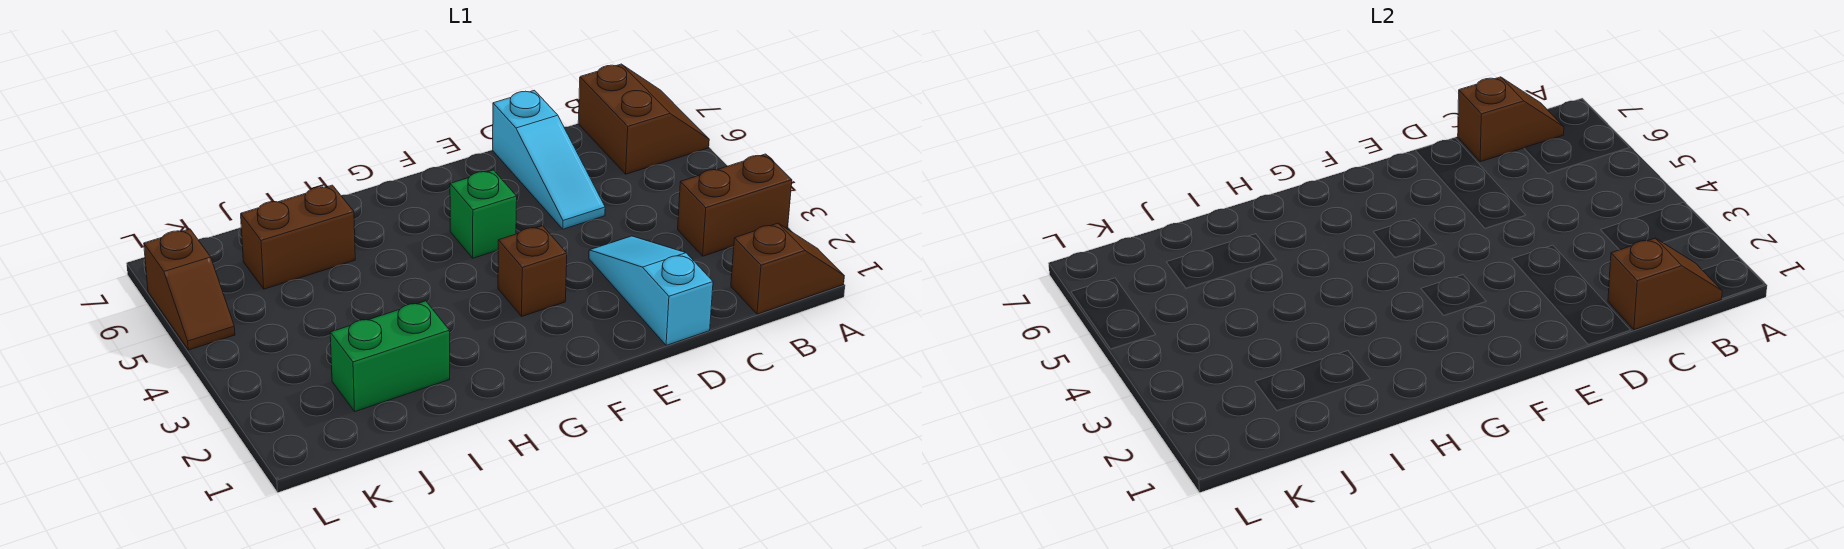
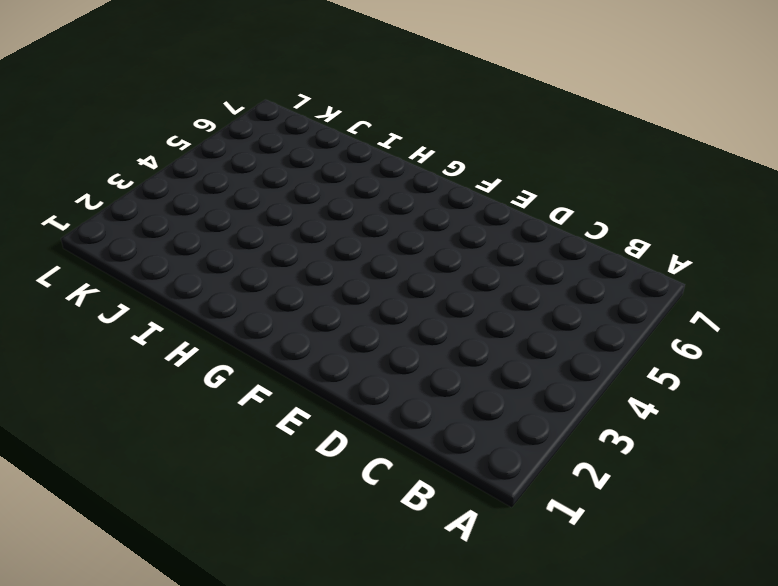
none -> brown slope A1:B1 level 1 top B
none -> brown brick A3:B3 level 1
none -> brown slope A6:B7 level 1 top B

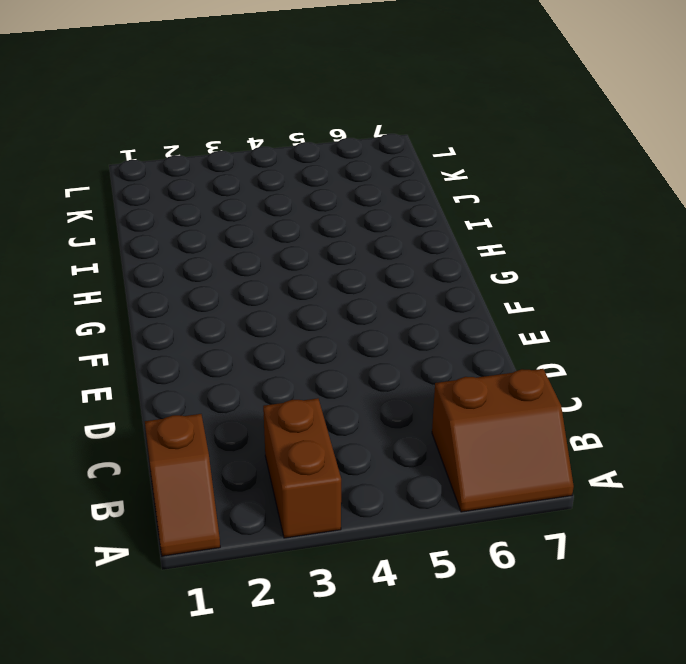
none -> cyan slope D1:D3 level 1 top 1
none -> cyan slope D5:D7 level 1 top 7
none -> brown brick F3 level 1

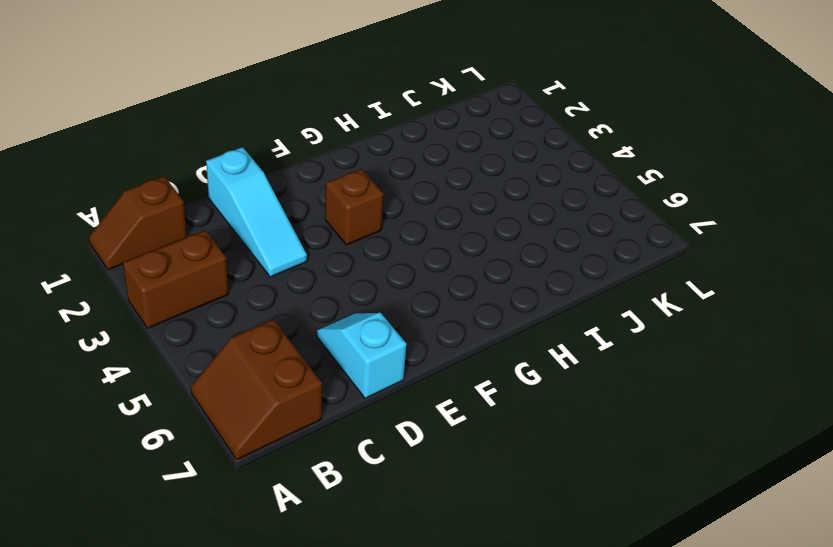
cyan slope D6:D7 level 1 top 7 -> cyan slope D5:D7 level 1 top 7
none -> green brick F5 level 1
none -> green brick I2:J2 level 1
none -> brown brick I6:J6 level 1

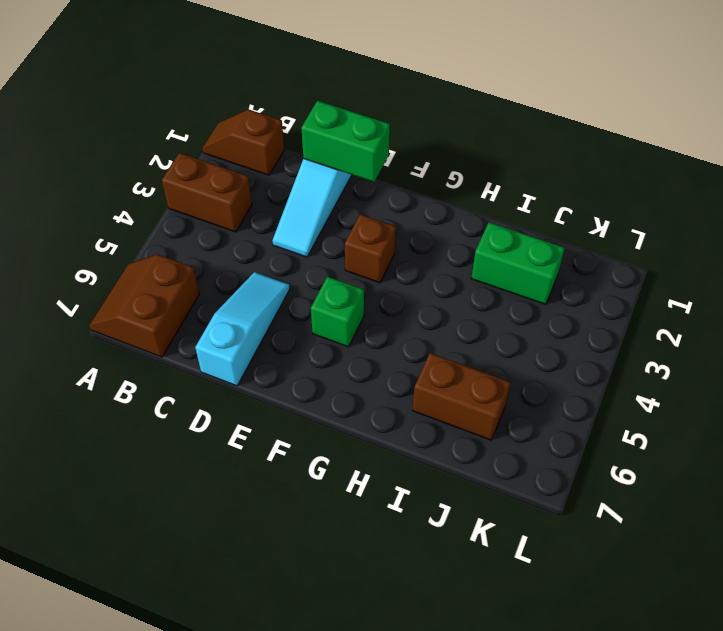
green brick D1:E1 level 2 -> none
none -> brown slope L5:L6 level 1 top 6
none -> brown slope B1:C1 level 2 top C
none -> brown slope B7:C7 level 2 top C

